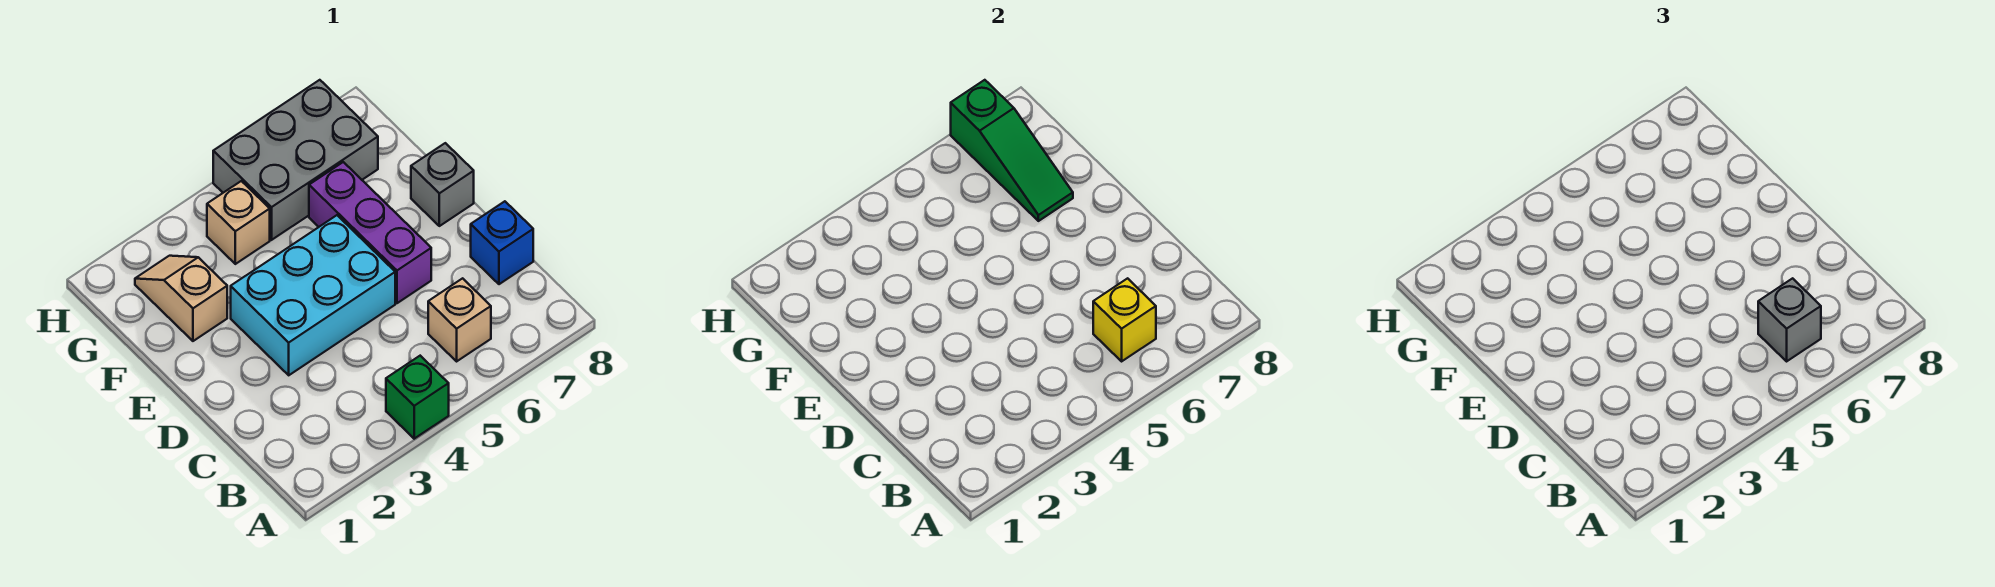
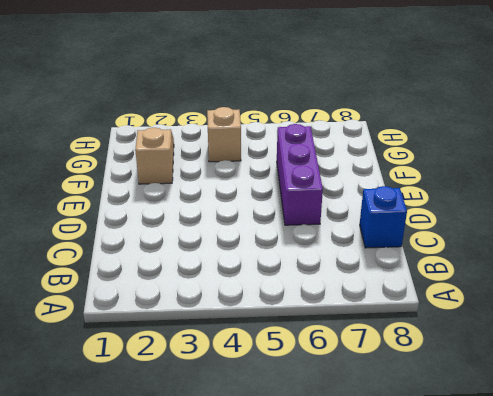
none -> green brick A4 level 1
none -> tan brick B6 level 1
none -> cyan brick D3:E5 level 1

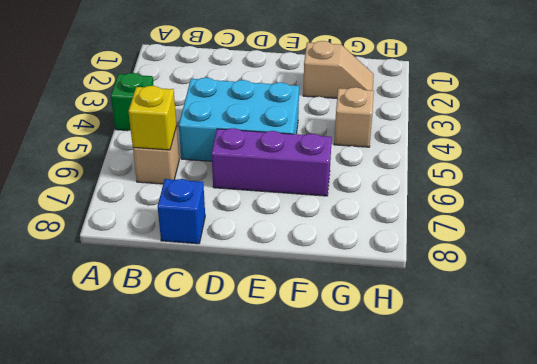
cyan brick C4:E5 level 1 -> cyan brick D3:E5 level 1
none -> grey brick E8 level 1
none -> grey brick G5:H7 level 1
none -> green slope F7:H7 level 2 top H

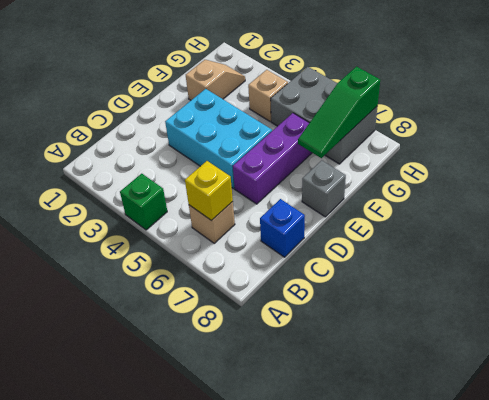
none -> grey brick B6 level 3

